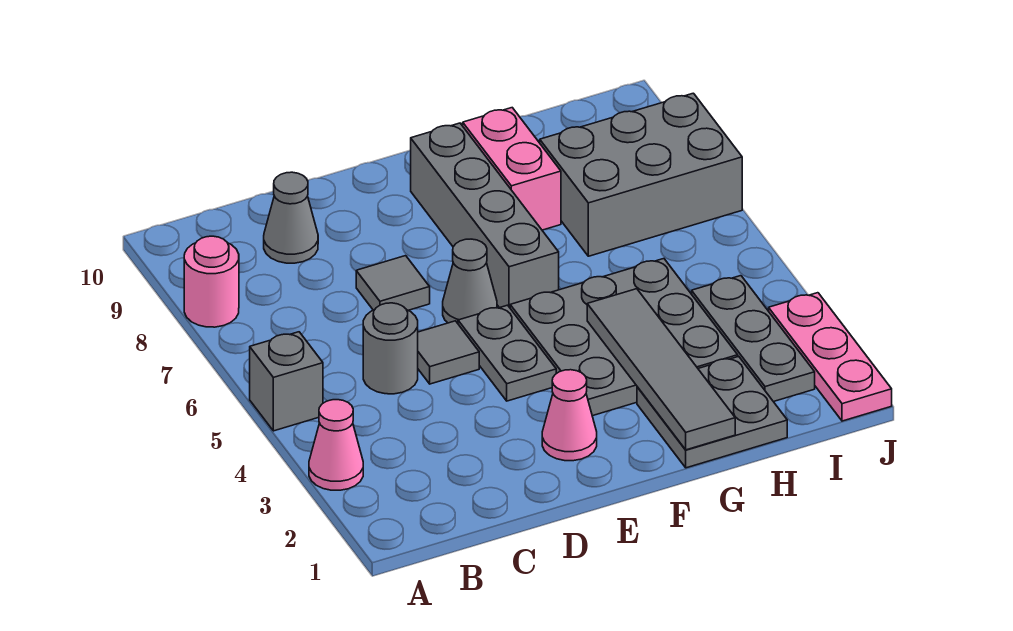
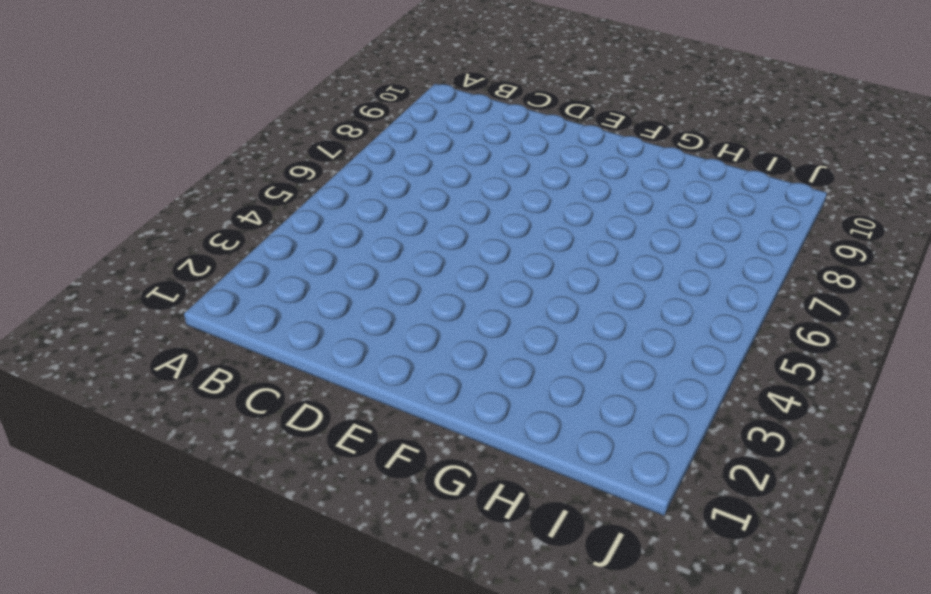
none -> pink cone A3 level 1
none -> grey brick A5 level 1
none -> pink round brick A8 level 1

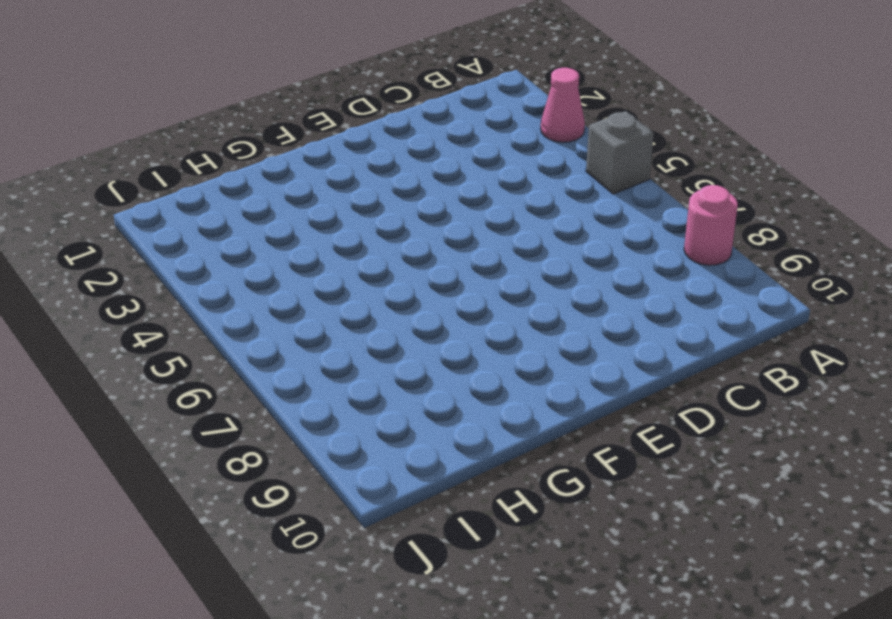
none -> grey round brick C5 level 1
none -> grey cone C9 level 1
none -> grey tile D5 level 1

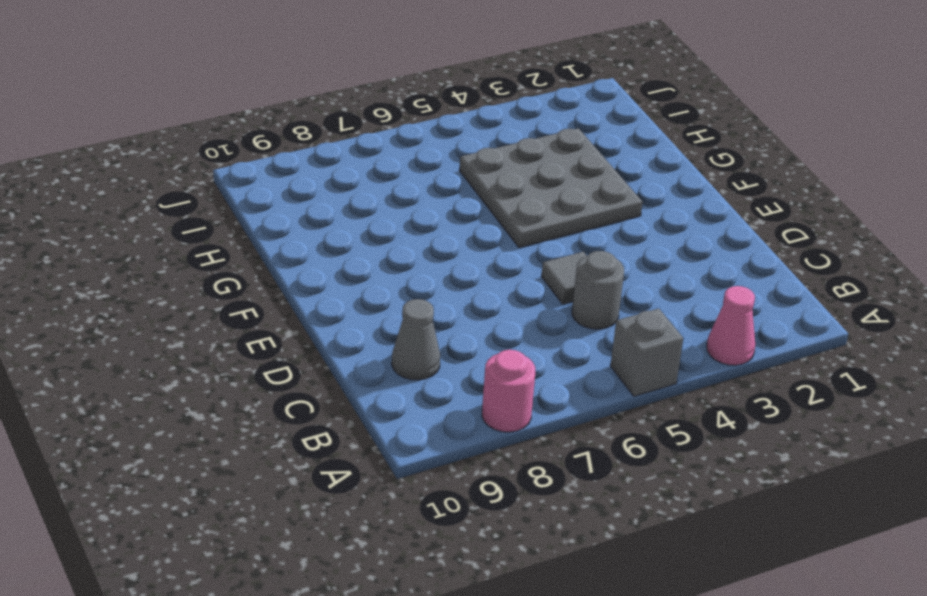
none -> grey tile D7 level 1
none -> pink cone E2 level 1
none -> grey plate E4:E5 level 1

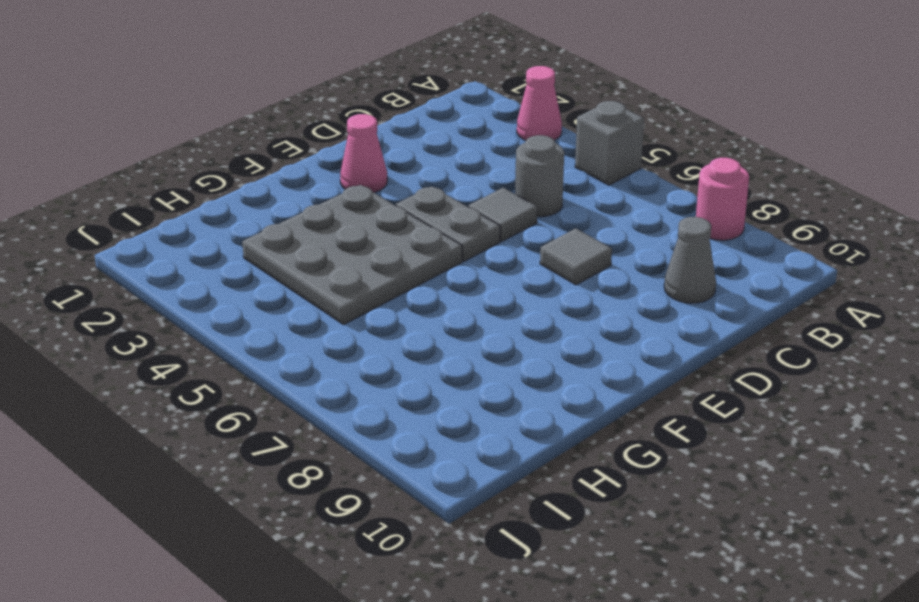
none -> grey cone E6 level 1
none -> grey brick F6:F9 level 1
none -> grey plate G1:H2 level 1

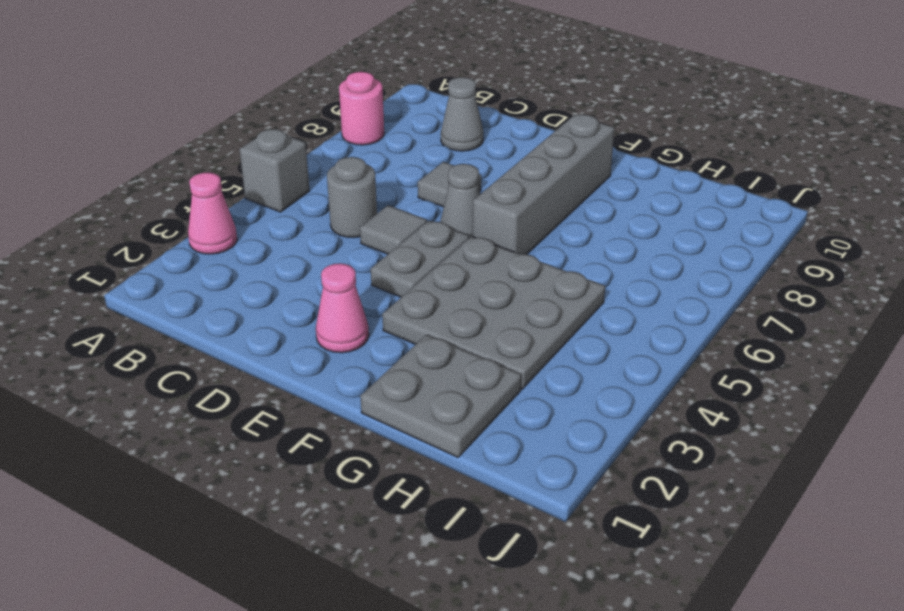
none -> pink brick G8:G9 level 1
none -> grey brick H7:J8 level 1
none -> grey plate I2:I4 level 1

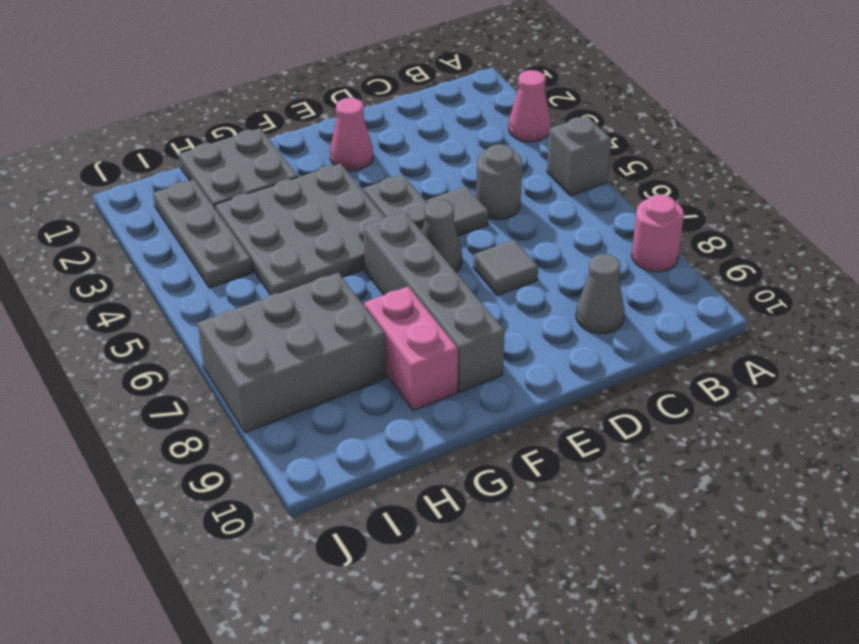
none -> pink plate J1:J3 level 1
none -> grey tile G1:G4 level 2

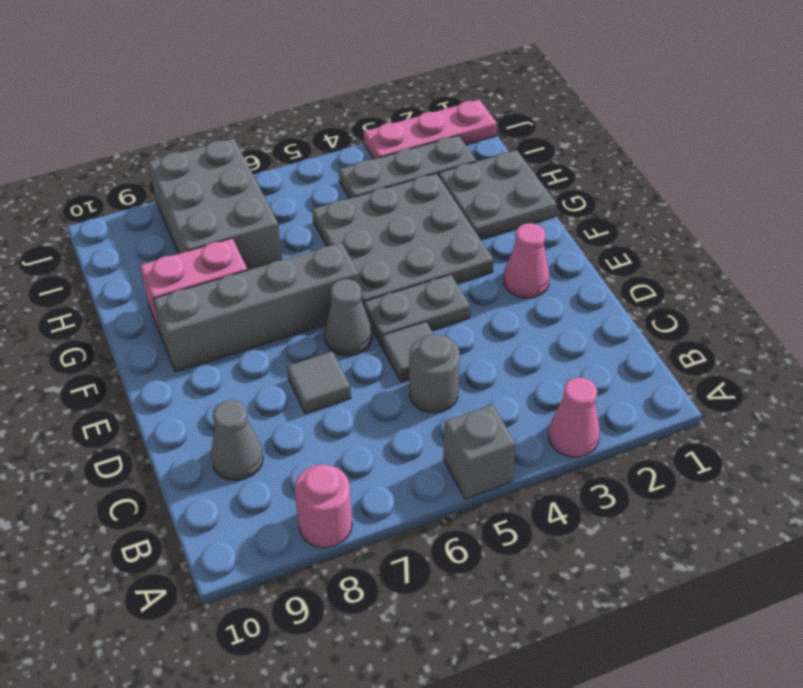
none -> grey tile G1:G4 level 2

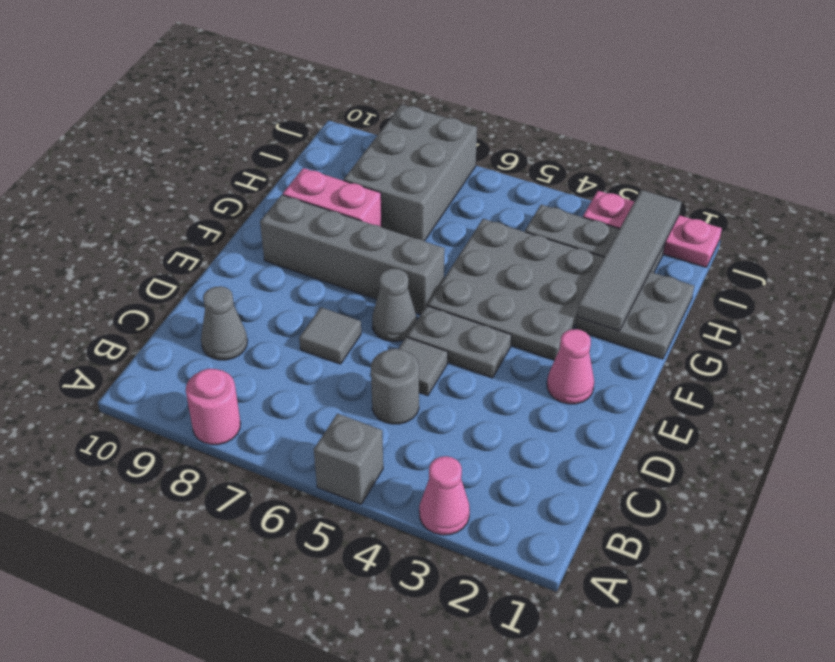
grey tile G2:J2 level 2 -> grey tile G1:G4 level 2

